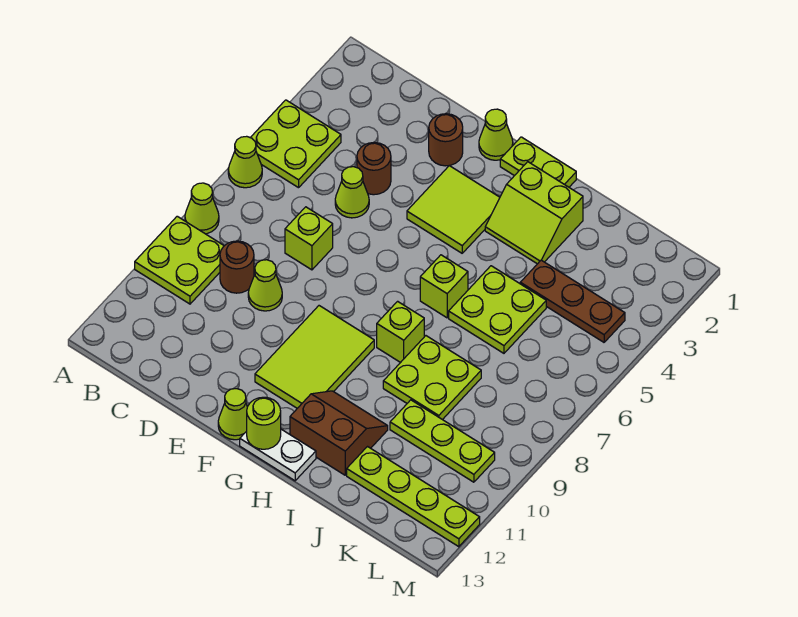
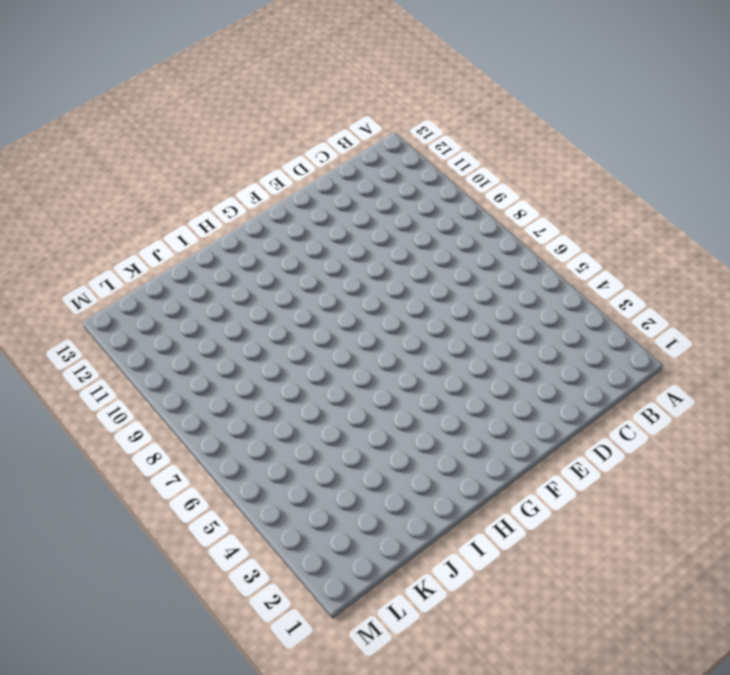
none -> lime plate A4:B5 level 1
none -> lime cone A6 level 1
none -> lime cone A8 level 1

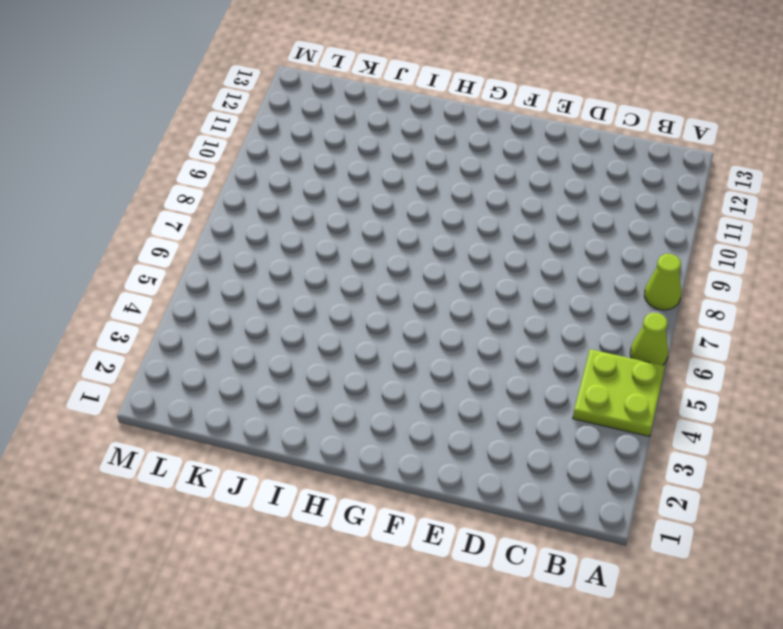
none -> lime plate A9:B10 level 1
none -> brown round brick C9 level 1
none -> brown round brick D4 level 1

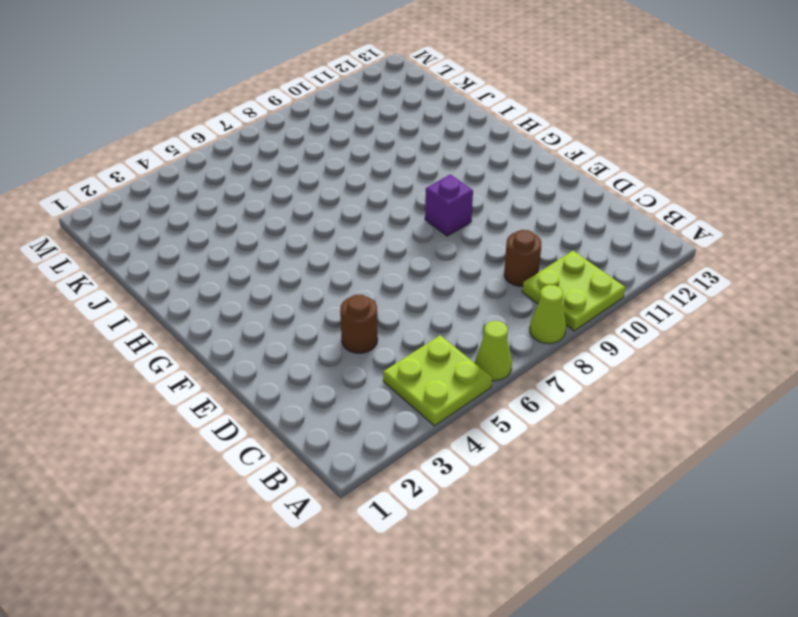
purple brick F9 level 1 -> lime tile F9:G11 level 1
none -> lime cone D5 level 1
none -> lime brick D7 level 1
none -> lime cone D9 level 1

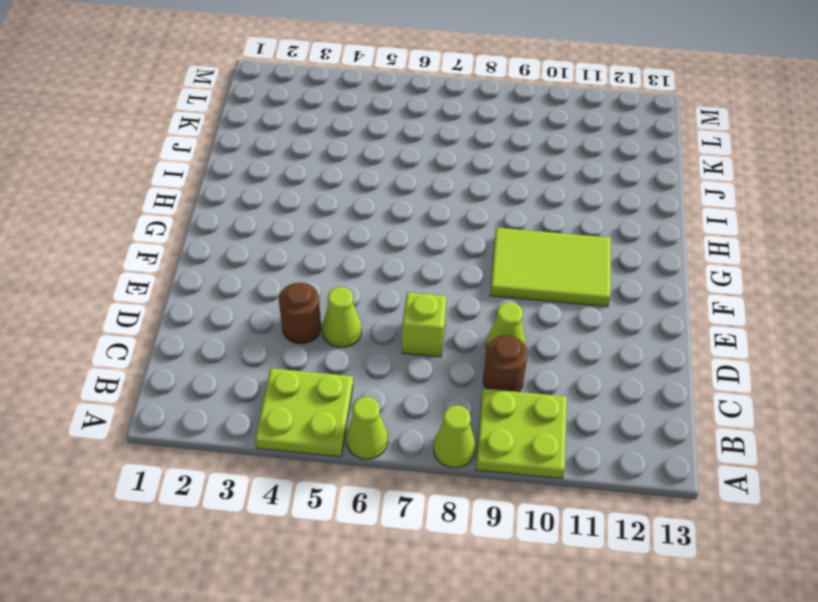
none -> brown round brick E2 level 1
none -> lime cone F1 level 1
none -> lime tile F3:G4 level 1

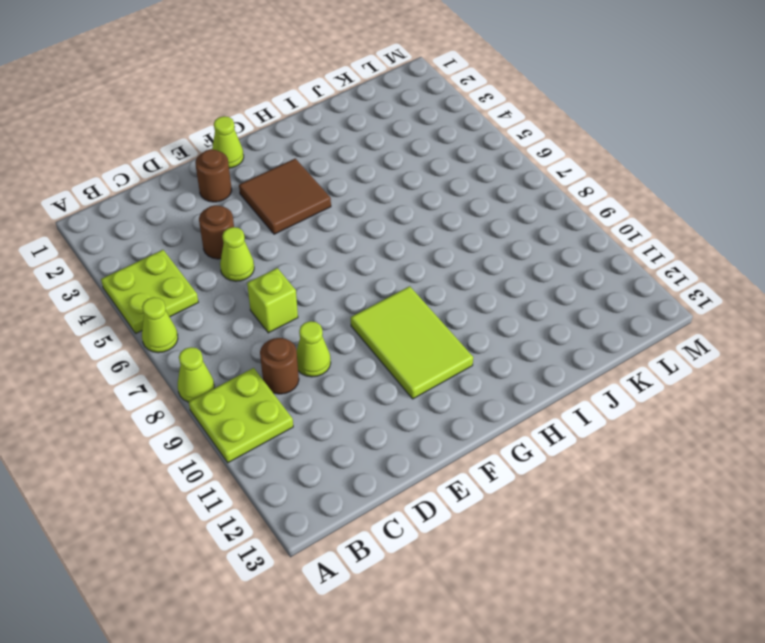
brown tile F3:G4 level 1 -> lime tile F3:G4 level 1
none -> lime cone F13 level 1
none -> lime plate G1:H1 level 1
none -> white plate G13:H13 level 1

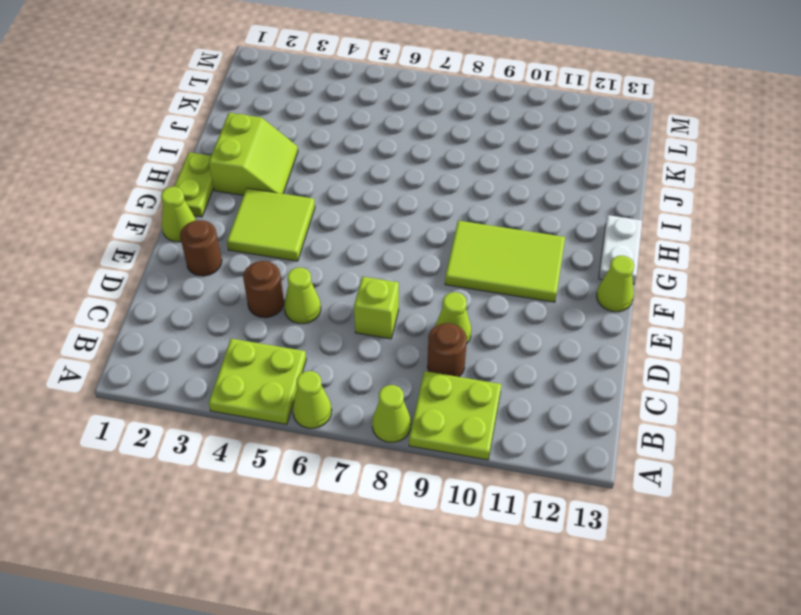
none -> lime brick H6 level 1
none -> lime brick H8 level 1
none -> brown slope H11:I12 level 1 top 12

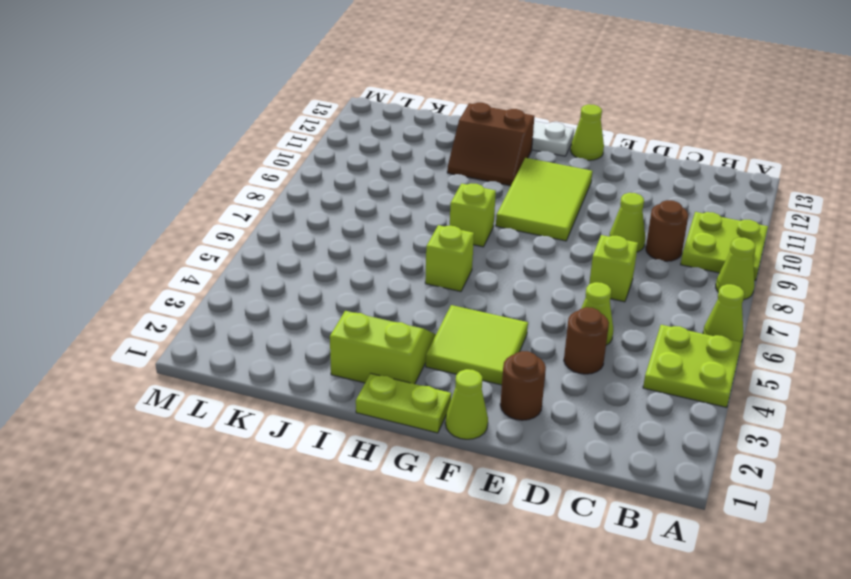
none -> lime plate I5:J6 level 1
none -> lime plate I8:J9 level 1
none -> brown plate J4:L4 level 1

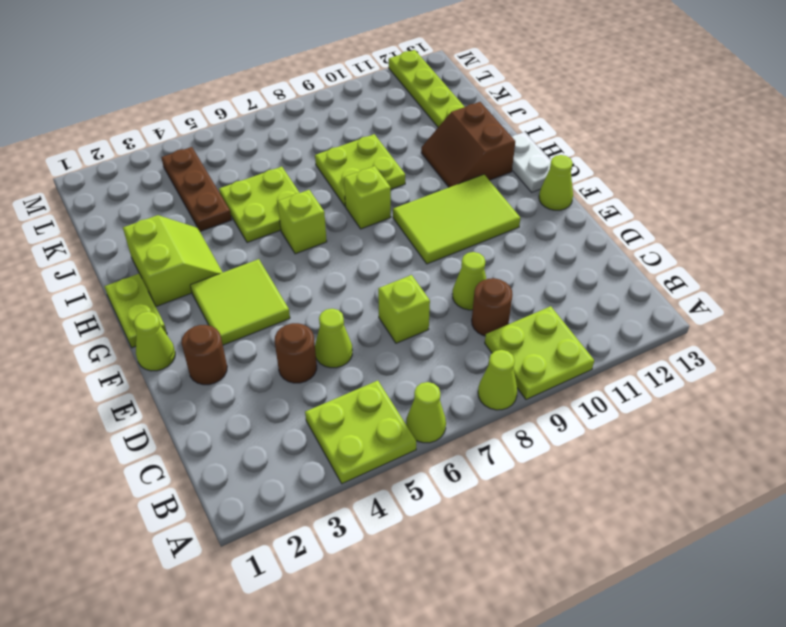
none -> lime plate J10:L10 level 1
none -> lime round brick G13 level 2

